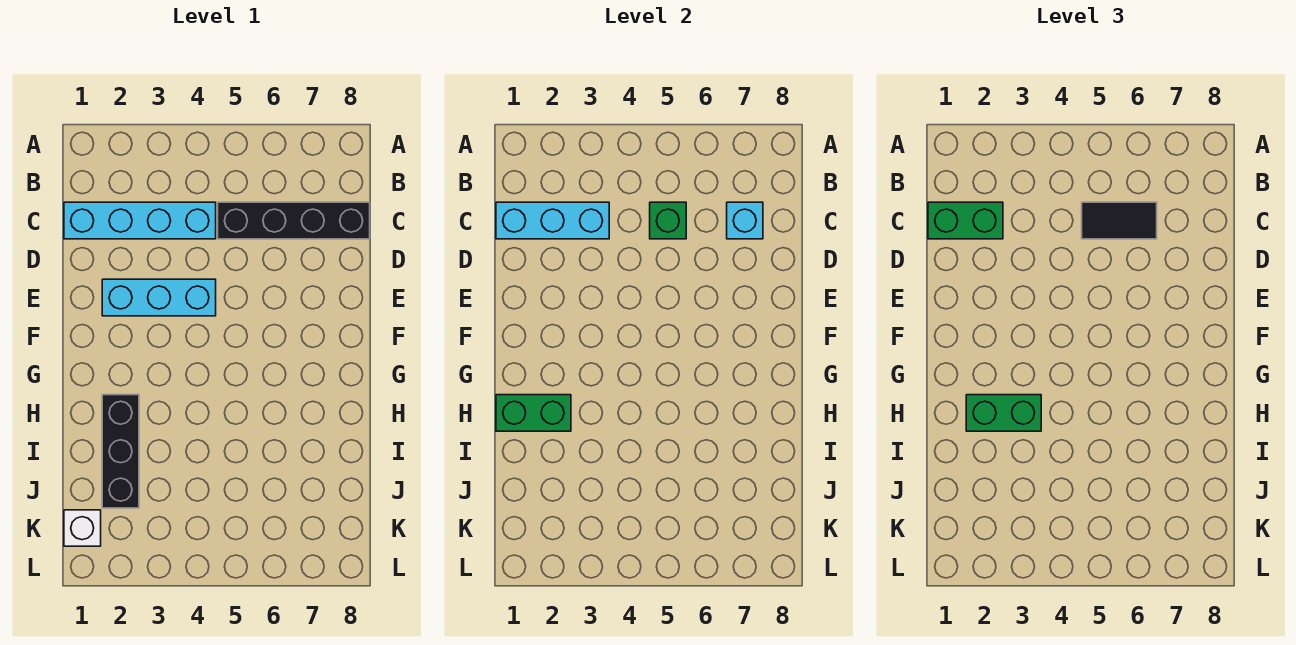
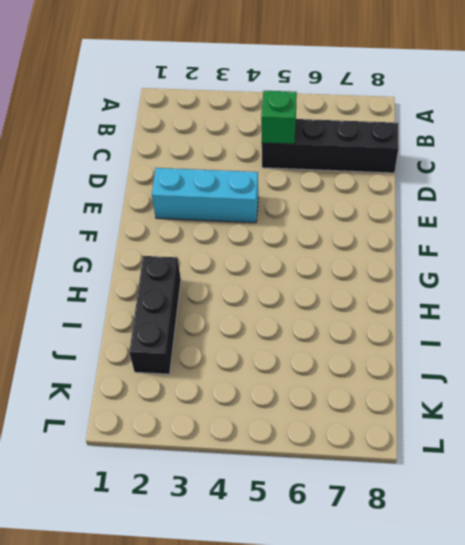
none -> cyan brick C1:C4 level 1
none -> white brick K1 level 1
none -> cyan brick C1:C3 level 2

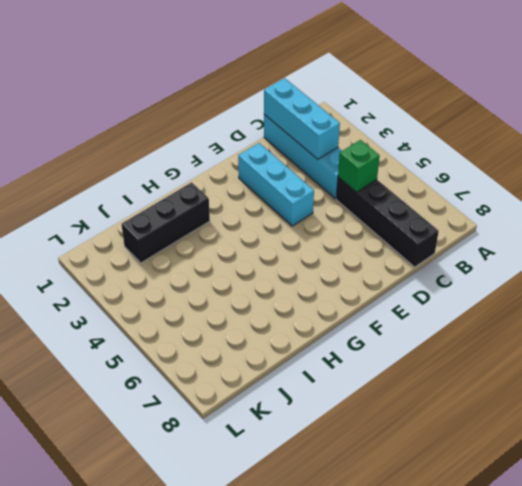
none -> white brick K1 level 1
none -> cyan brick C7 level 2
none -> green brick H1:H2 level 2

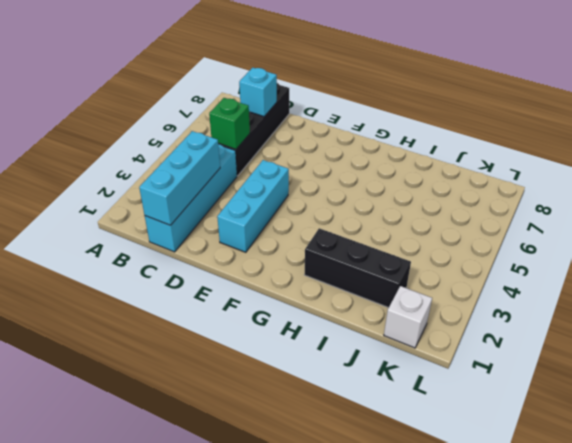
none -> green brick H1:H2 level 2
none -> green brick C1:C2 level 3
none -> black tile C5:C6 level 3

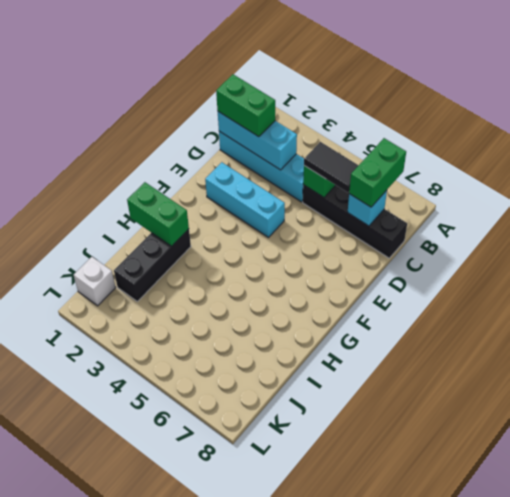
green brick B7:C7 level 3 -> green brick H2:H3 level 3

